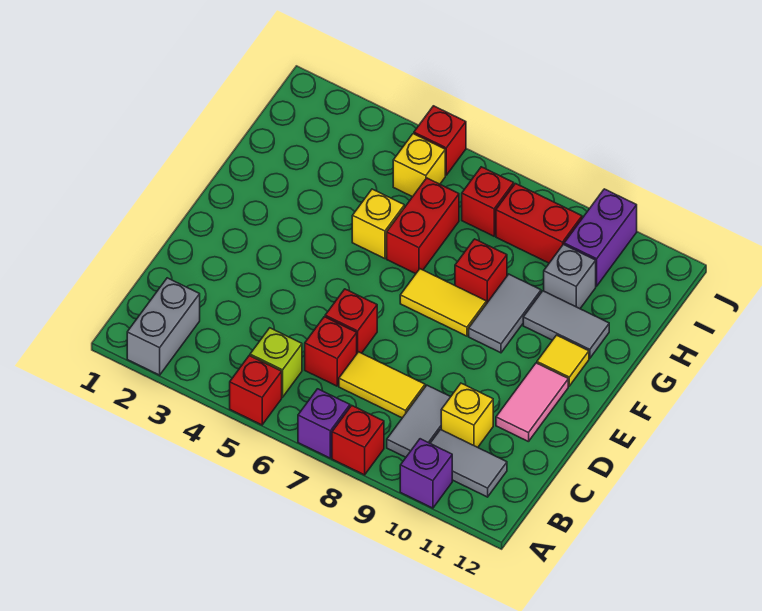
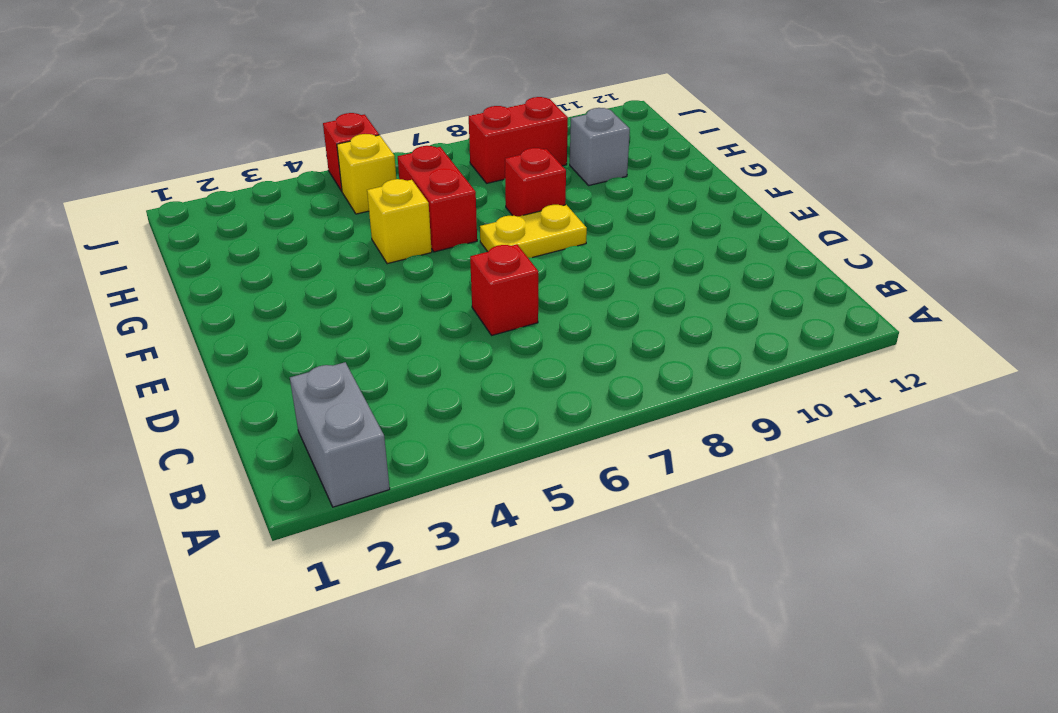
yellow plate F7:F8 level 1 -> yellow tile F7:F8 level 1
none -> red brick A5 level 1
none -> purple brick A7 level 1
none -> red brick A8 level 1

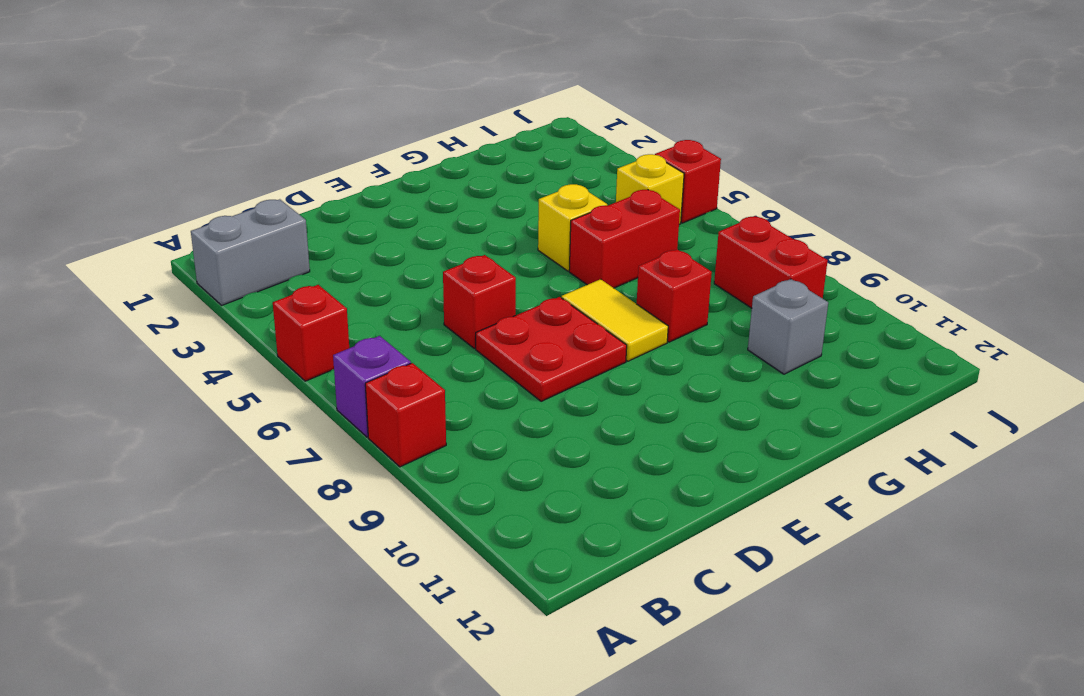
red plate D7:E8 level 1 -> none
none -> purple brick A10 level 1
none -> lime brick B5 level 1
none -> grey tile B9:C9 level 1

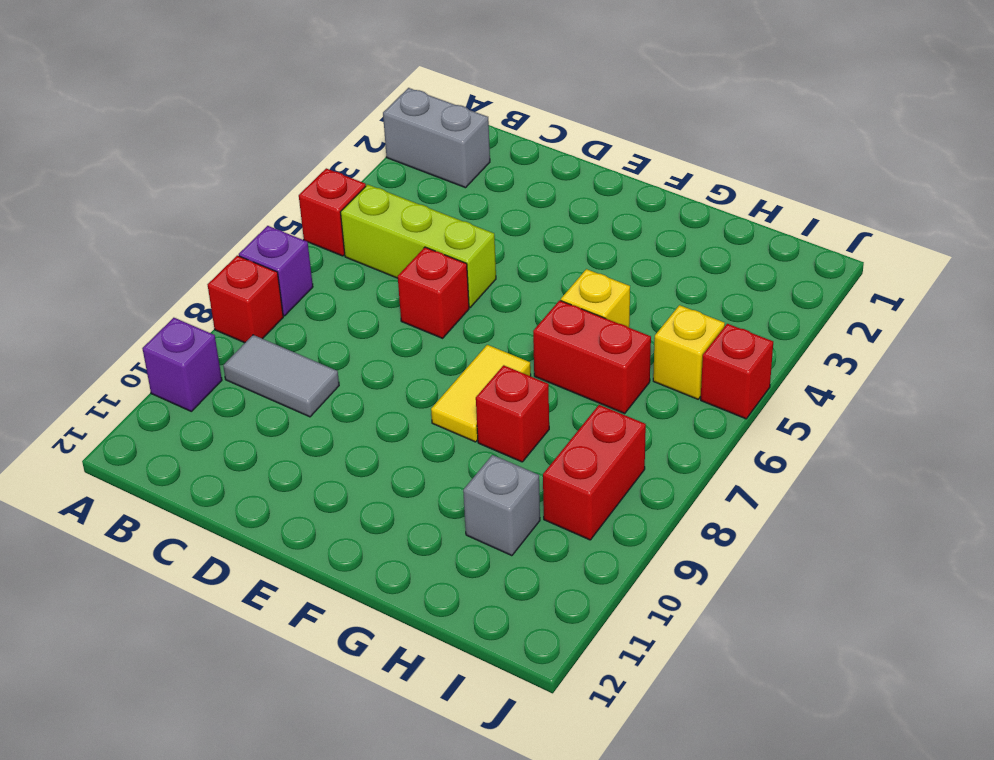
lime brick B5:D5 level 1 -> lime brick B5 level 1
none -> grey tile B10:B11 level 1
none -> red brick C6 level 1
none -> yellow tile C7:C8 level 1

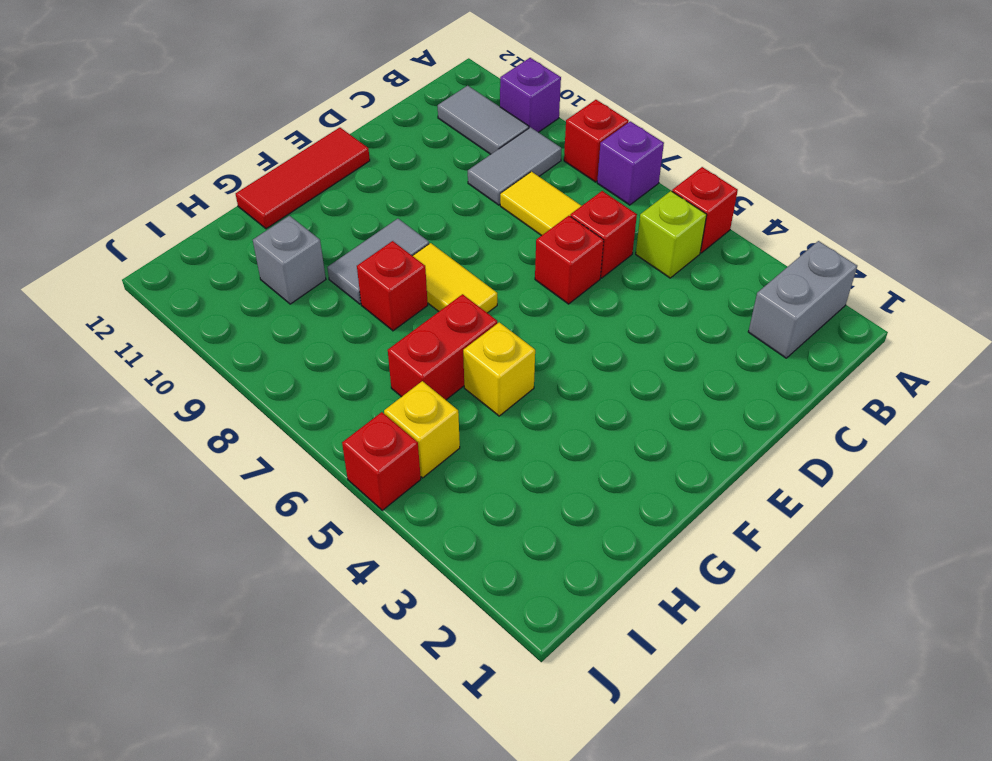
red tile E12:G12 level 1 -> none
none -> yellow brick C10 level 1
none -> pink tile D11:E11 level 1
none -> yellow tile F11 level 1

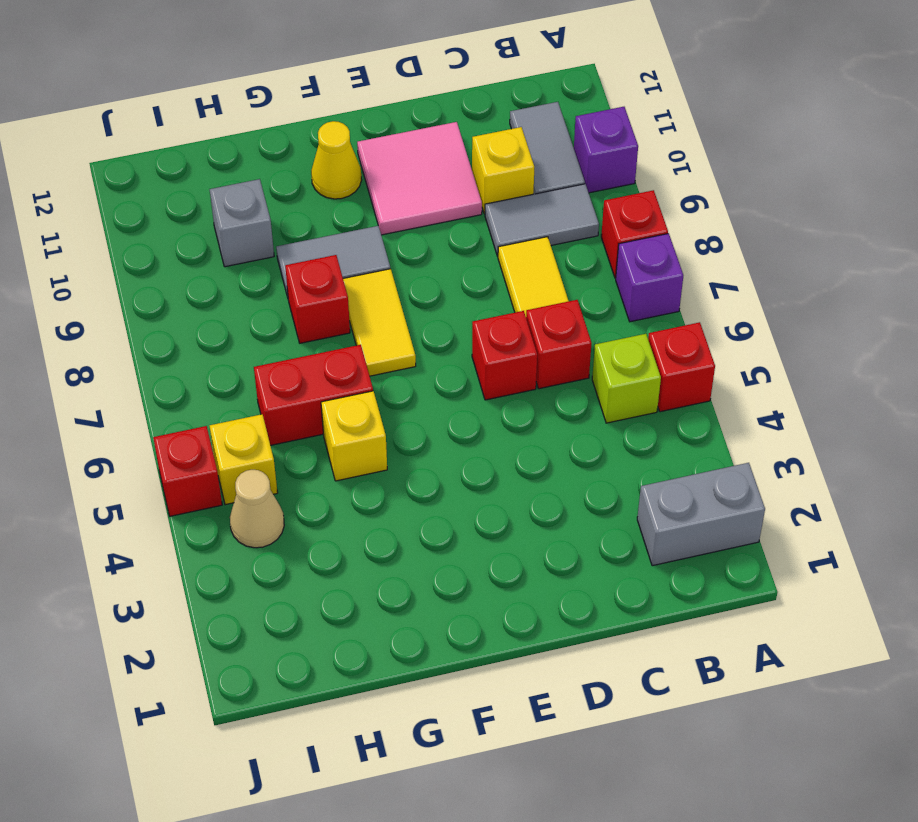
pink tile D10:E11 level 1 -> pink tile D11:E11 level 1
yellow cone F11 level 1 -> yellow tile F11 level 1
tan cone I4 level 1 -> none
none -> grey tile G10:G11 level 1
none -> red brick I7 level 1
none -> red brick I8:I9 level 1

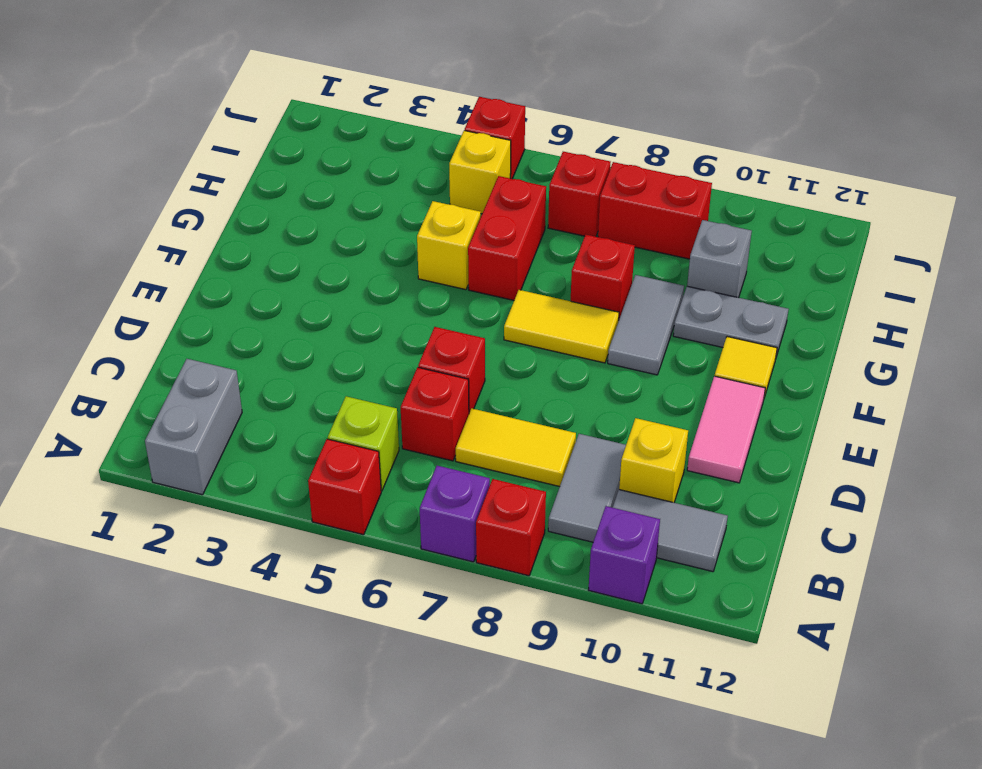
grey plate G10:G11 level 1 -> grey tile G10:G11 level 1
none -> purple brick I10:J10 level 1

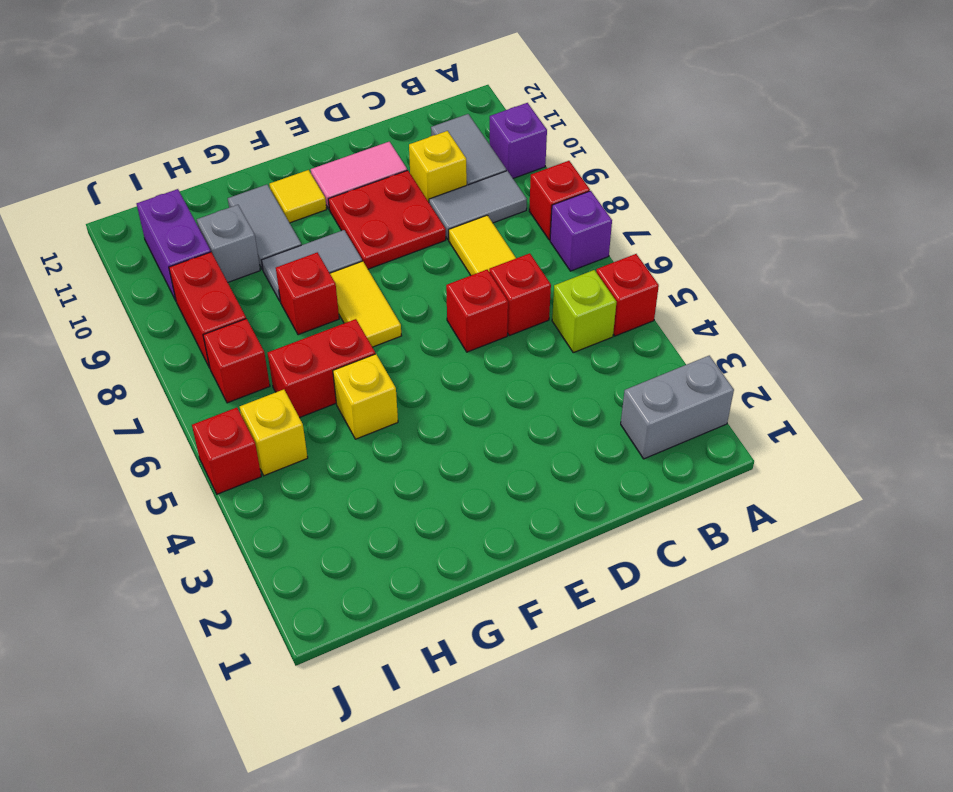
red plate D9:E10 level 1 -> none
purple brick I10:I11 level 1 -> purple brick I10:J10 level 1

